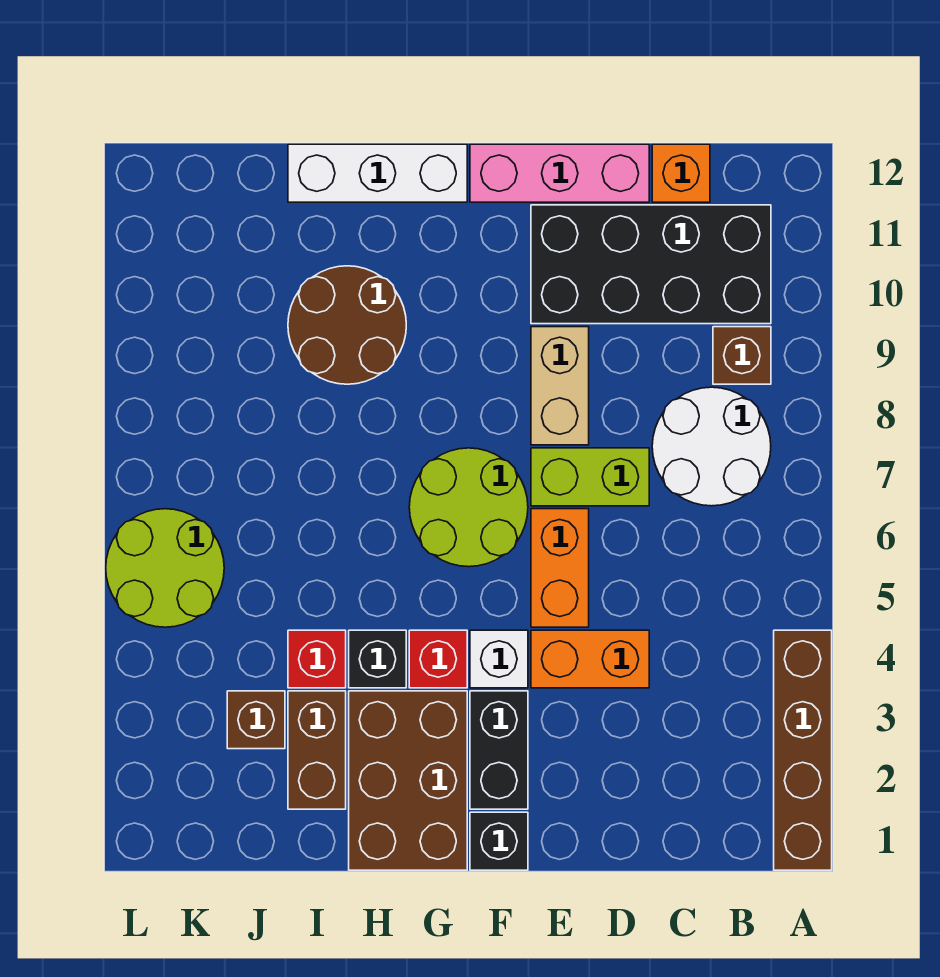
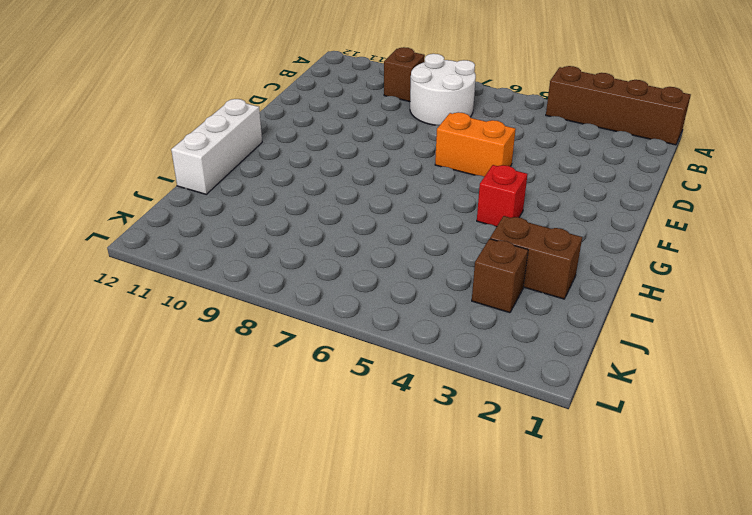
none -> black brick B10:E11 level 1
none -> orange brick C12 level 1
none -> orange brick D4:E4 level 1

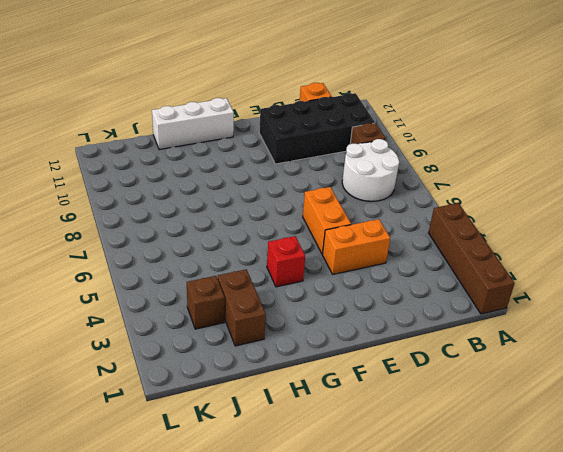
none -> lime brick D7:E7 level 1
none -> pink brick D12:F12 level 1
none -> tan brick E8:E9 level 1

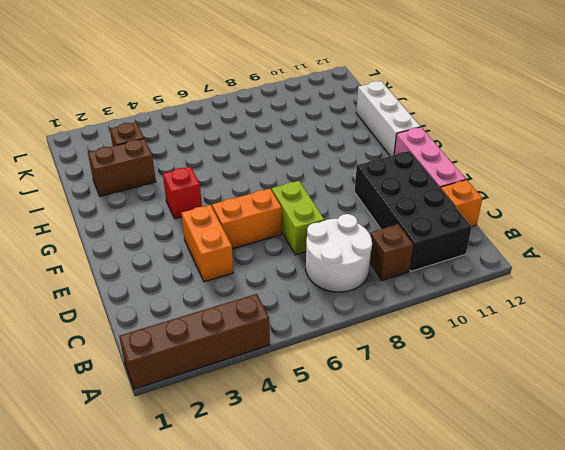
none -> tan brick E8:E9 level 1
none -> black brick F1 level 1
none -> black brick F2:F3 level 1

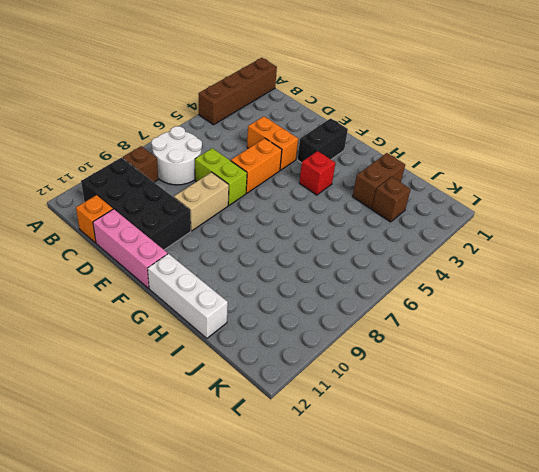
none -> black brick F1 level 1
none -> white brick F4 level 1
none -> lime round brick F6:G7 level 1

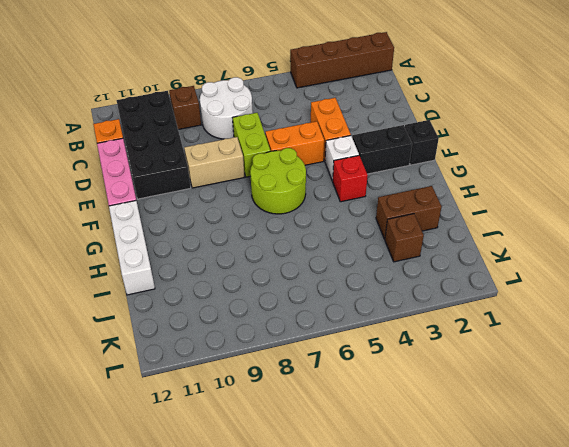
none -> brown brick G1:H3 level 1
none -> black brick H4 level 1
none -> brown round brick H9:I10 level 1

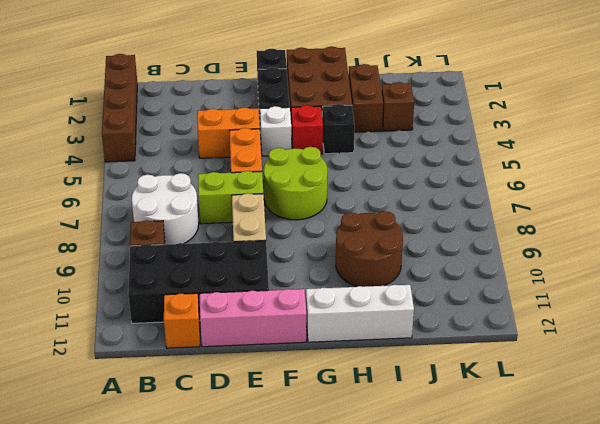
none -> red brick I4 level 1
none -> lime round brick K5:L6 level 1

